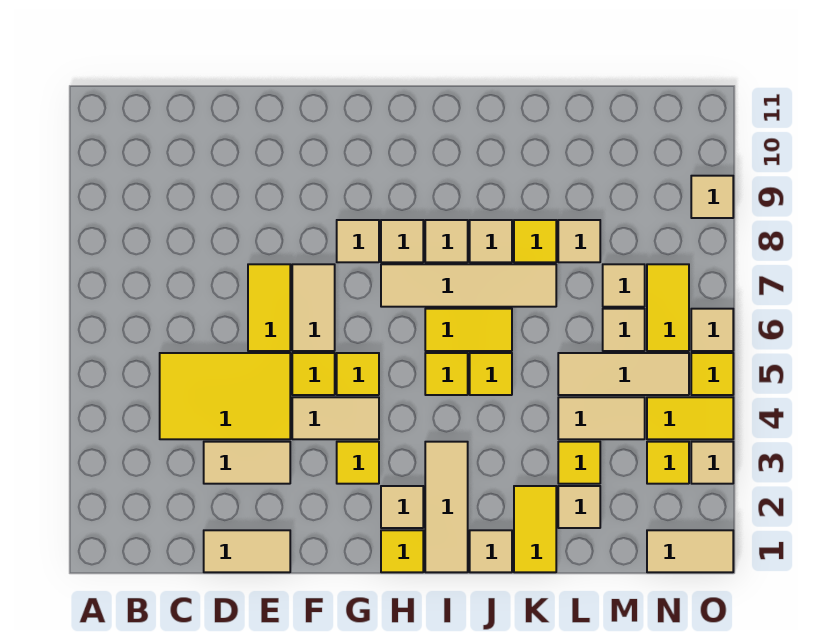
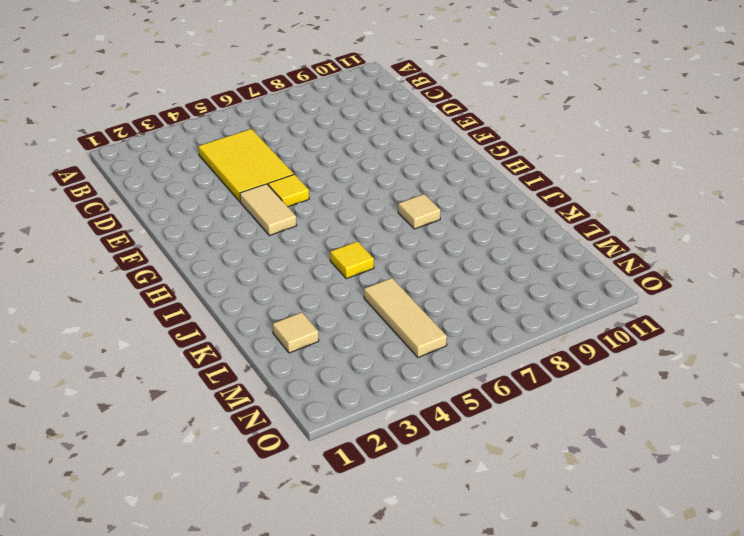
none -> tan tile D1:E1 level 1
none -> tan tile D3:E3 level 1
none -> yellow tile E6:E7 level 1
none -> tan tile F6:F7 level 1

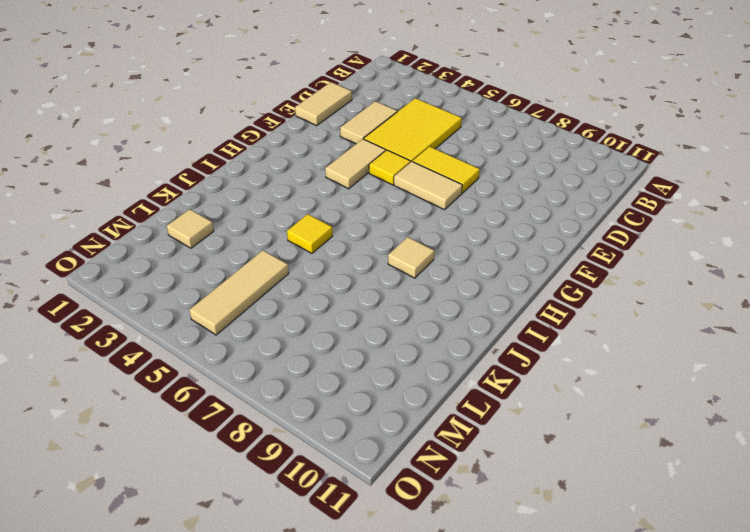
none -> yellow tile G3 level 1
none -> yellow tile G5 level 1
none -> tan tile G8 level 1
none -> yellow tile H1 level 1

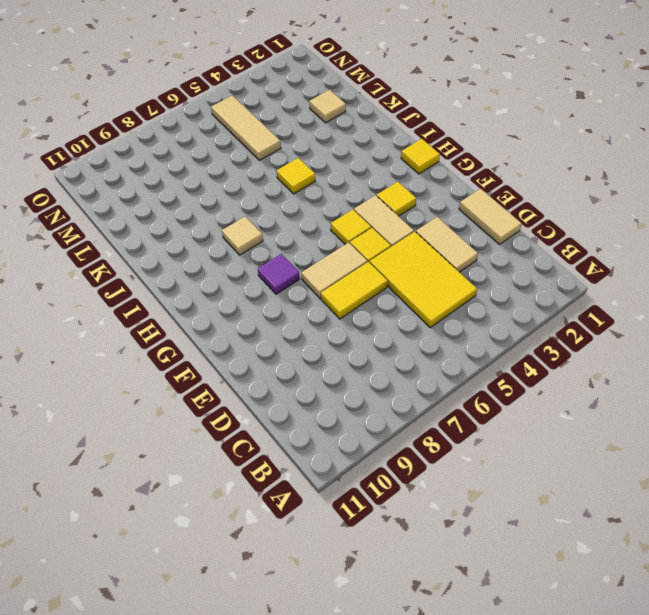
purple tile G8 level 1 -> tan tile G8 level 1
none -> tan tile H2 level 1
none -> tan tile H7:K7 level 1
none -> tan tile H8 level 1
none -> tan tile I1:I3 level 1

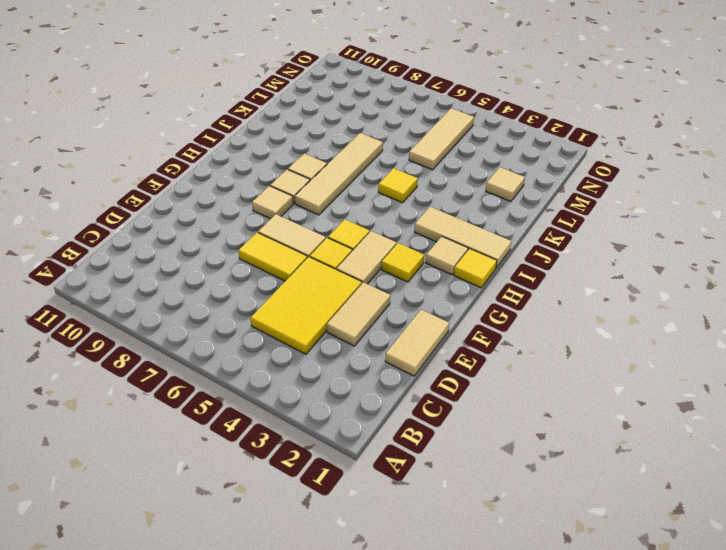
none -> yellow tile I5 level 1
none -> yellow tile I6:J6 level 1
none -> tan tile J1 level 1
none -> tan tile J8 level 1

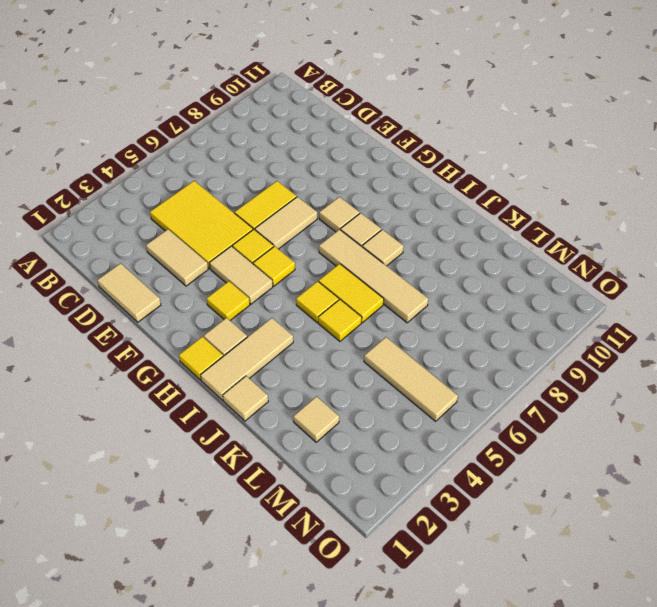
none -> tan tile J8 level 1
none -> yellow tile K1:K2 level 1
none -> yellow tile K8 level 1
none -> yellow tile L3 level 1

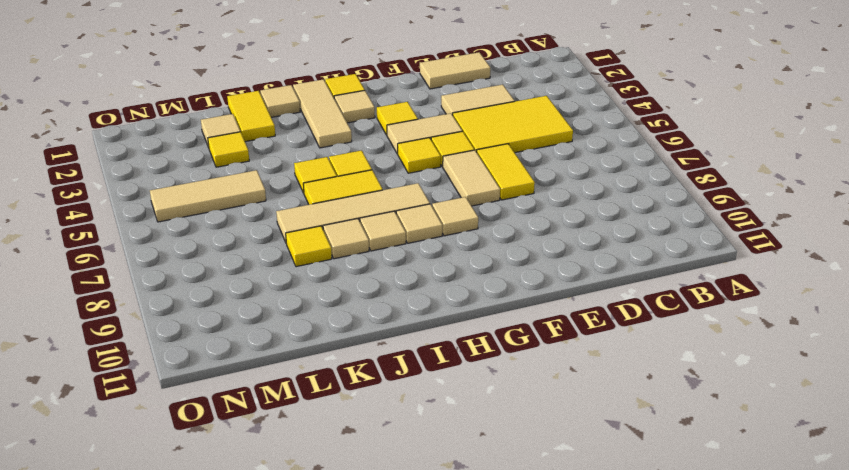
none -> tan tile L4:M4 level 1
none -> tan tile L8 level 1
none -> tan tile M6 level 1
none -> tan tile M7 level 1

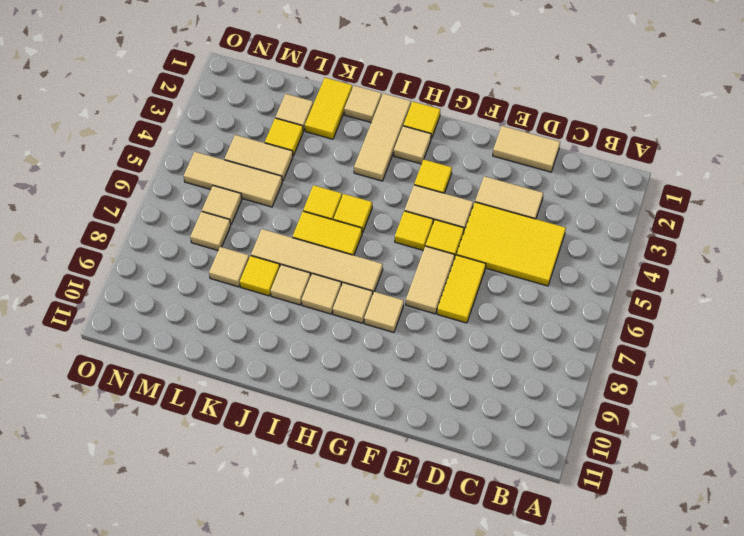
none -> tan tile N1:O1 level 1
none -> yellow tile N3 level 1
none -> yellow tile N4:O4 level 1
none -> yellow tile N6:N7 level 1

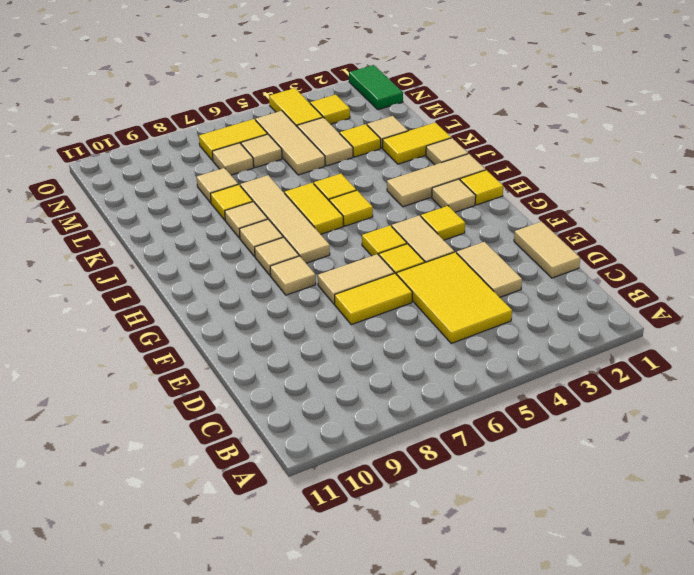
green tile N1:O1 level 1 -> tan tile N1:O1 level 1
none -> tan tile O3 level 1
none -> yellow tile O5 level 1
none -> tan tile O6 level 1
none -> tan tile O9 level 1

